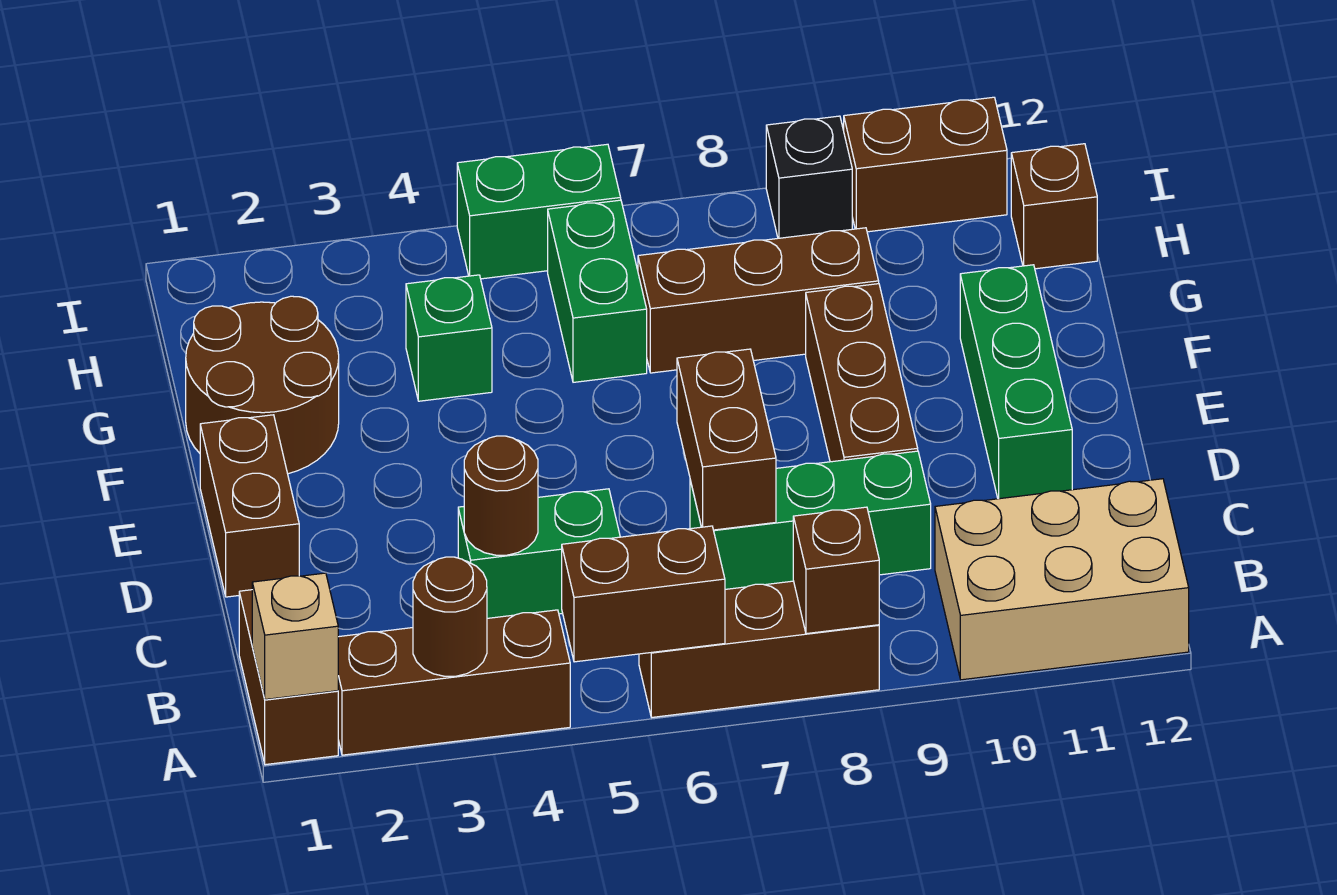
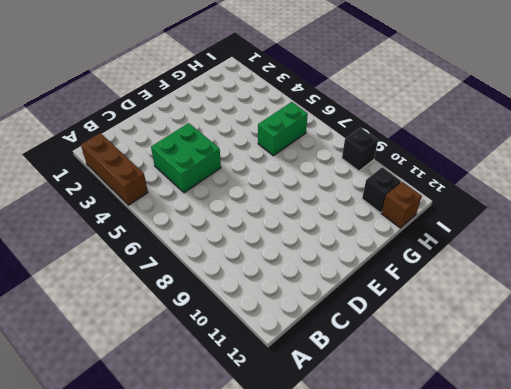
green brick C4:D5 level 1 -> green brick C4:C5 level 1
black brick H11 level 1 -> none
none -> brown brick A1:B1 level 1
none -> brown brick A6:A8 level 1
none -> tan brick A10:B12 level 1

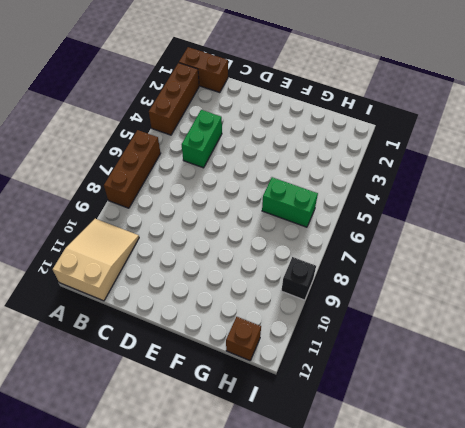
tan slope A10:B12 level 1 top 12 -> tan brick A10:B12 level 1
none -> green brick C7:C9 level 1
none -> brown brick D1:E1 level 1
none -> brown brick D9:F9 level 1

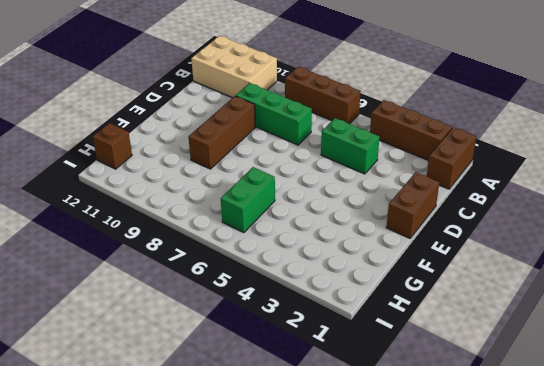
none -> green brick D11:F11 level 1
none -> brown round brick F1:G2 level 1
none -> green brick G4 level 1

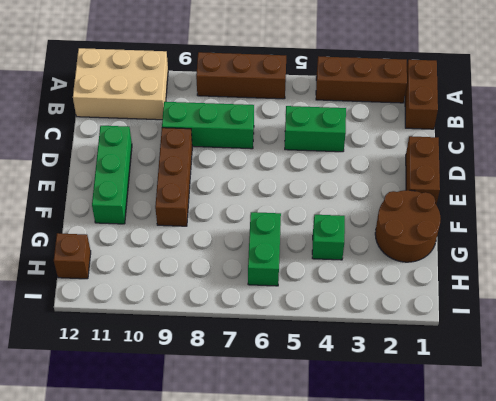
none -> brown brick G7:G9 level 1
none -> green brick I5:I6 level 1
none -> black brick I9 level 1

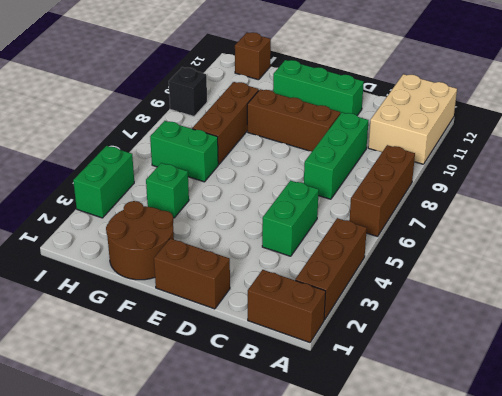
green brick I3:I4 level 1 -> green brick I5:I6 level 1
none -> brown brick I10:I11 level 1
none -> tan brick A1 level 2
none -> brown round brick A3 level 2

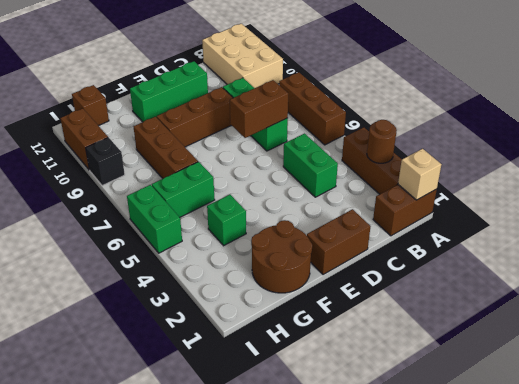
none -> brown brick A5:A6 level 2
none -> brown brick A8 level 2
none -> brown round brick C4 level 2

